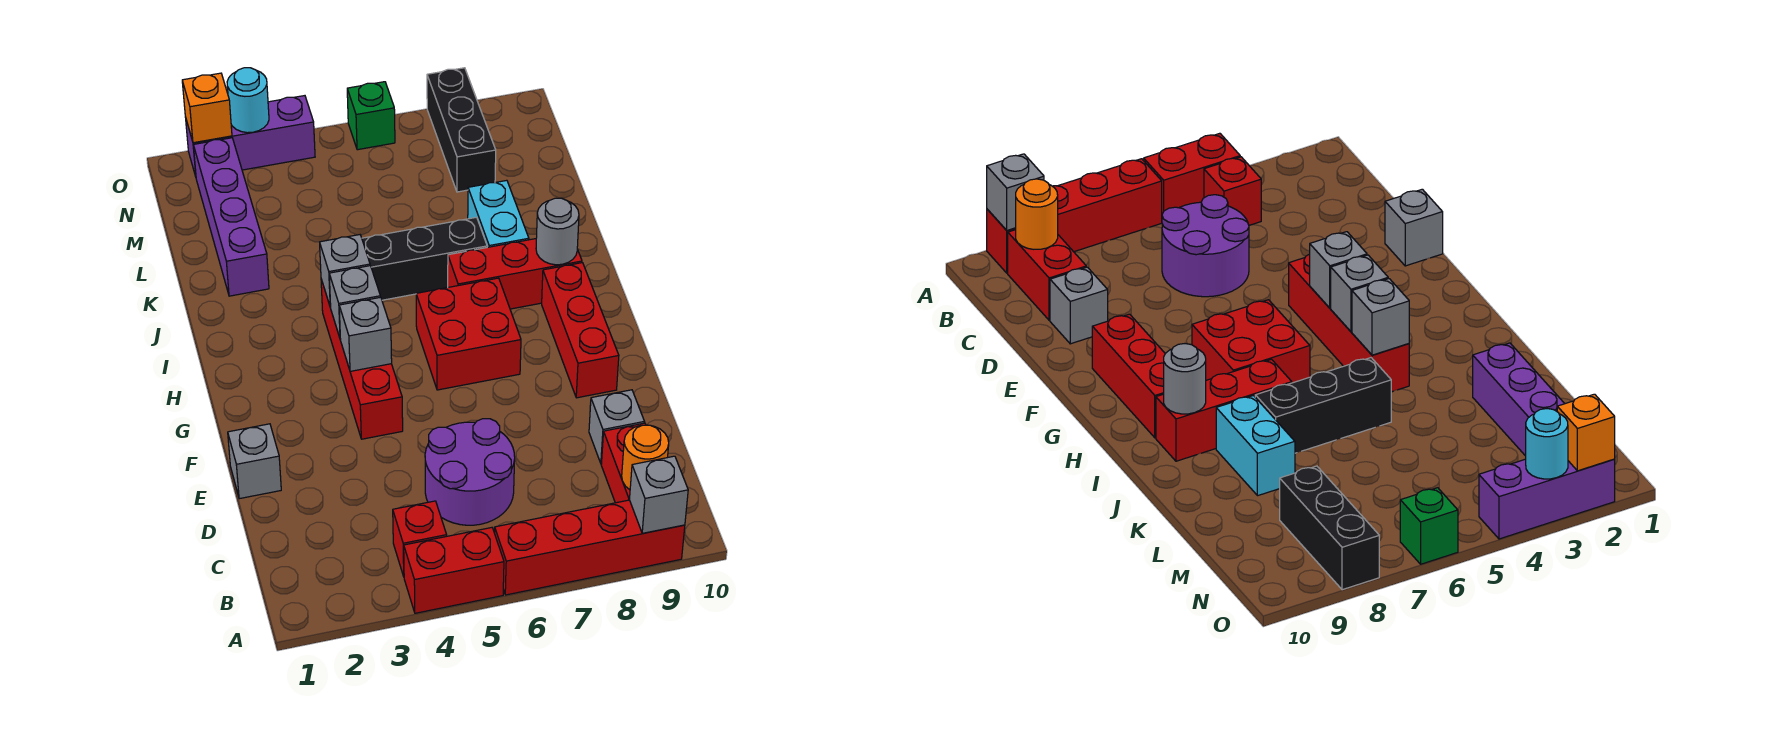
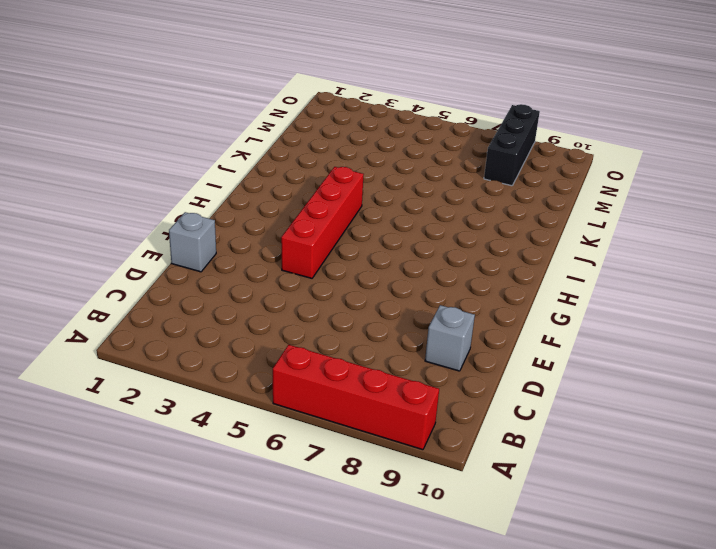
none -> red brick A4:A5 level 1
none -> red brick B4 level 1
none -> red brick B9:C9 level 1

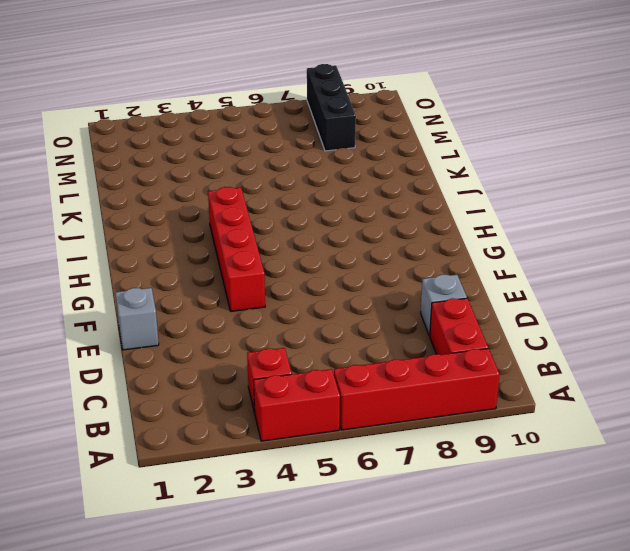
none -> purple round brick C5:D6 level 1
none -> red brick F9:H9 level 1
none -> red brick G6:H7 level 1

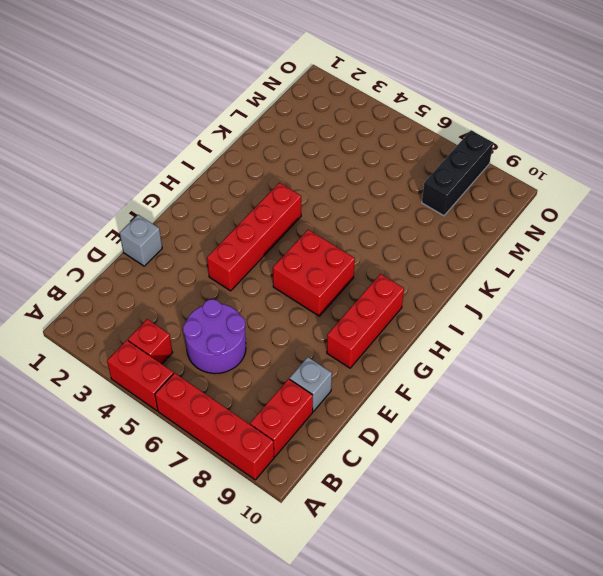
none -> red brick I7:I9 level 1
none -> black brick J5:J7 level 1
none -> cyan brick J8:K8 level 1

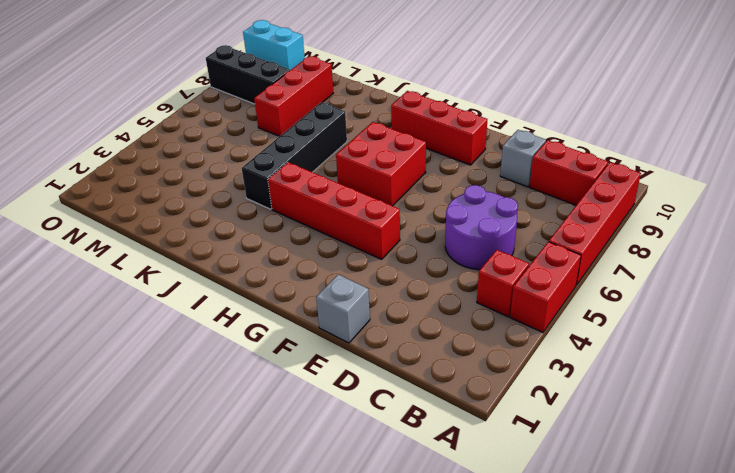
black brick J4:J7 level 1 -> black brick J5:J7 level 1
red brick L7:L9 level 1 -> red brick I7:I9 level 1
cyan brick N10:O10 level 1 -> cyan brick J8:K8 level 1
none -> purple brick K2:N2 level 1
none -> purple brick O2:O4 level 1
none -> green brick O6 level 1

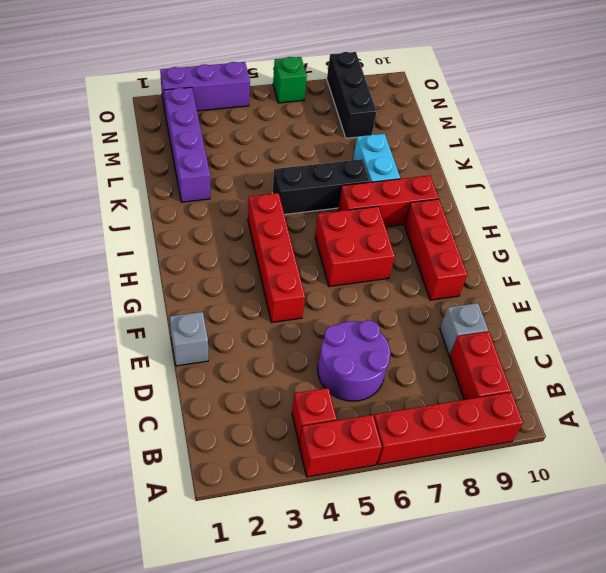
none -> grey brick A9 level 2
none -> orange round brick B9 level 2
none -> grey brick G4 level 2

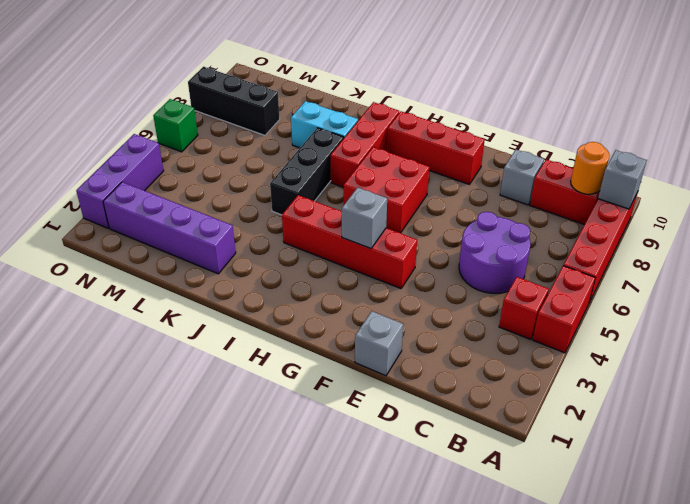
none -> grey brick H4 level 2
none -> grey brick I4 level 2
none -> grey round brick I9 level 2

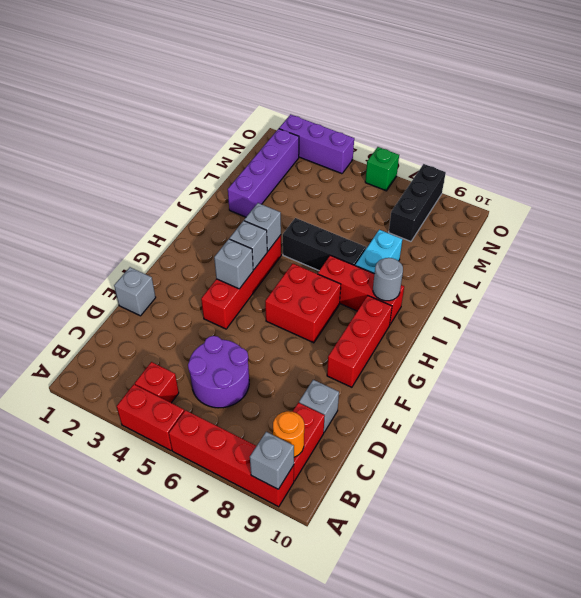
none -> orange brick O2 level 2
none -> cyan round brick O3 level 2

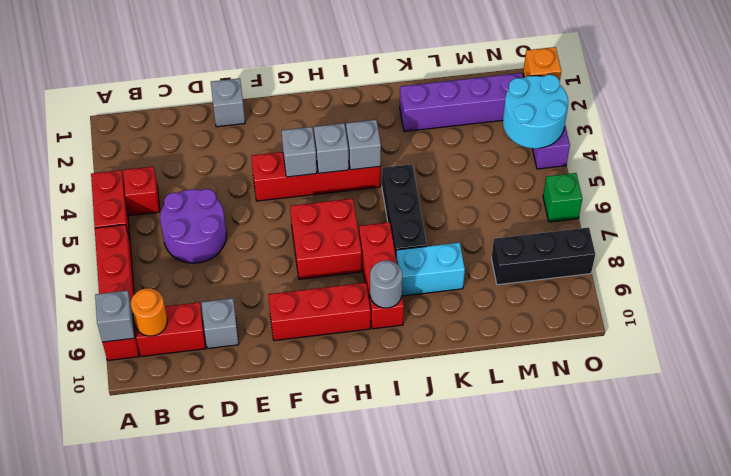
cyan round brick N3:O4 level 2 -> cyan round brick O3 level 2

